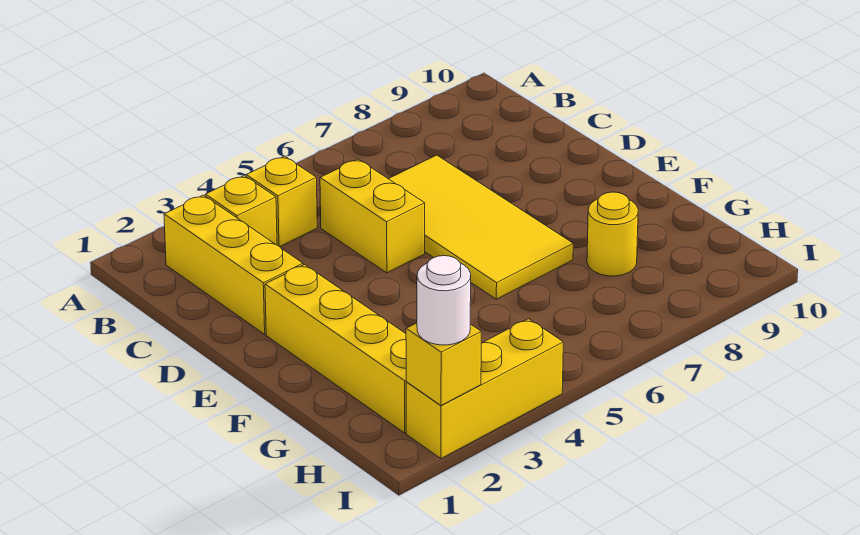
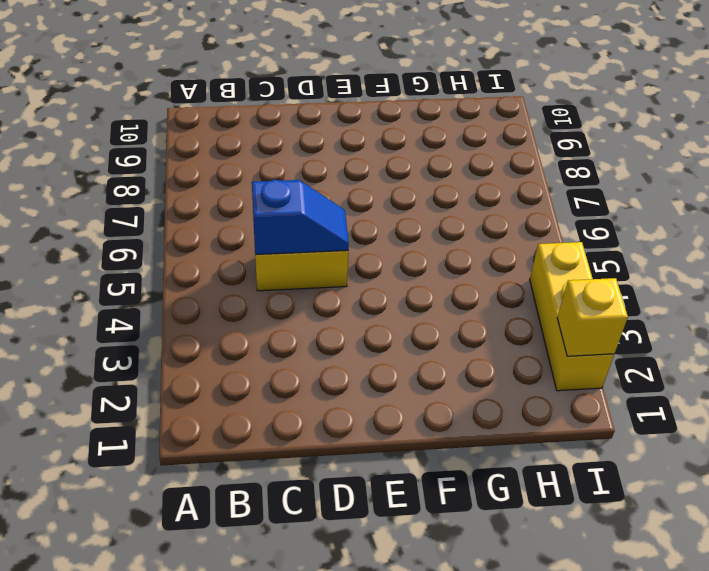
blue slope C5:D5 level 2 top C -> none
none -> yellow brick B2:D2 level 1
none -> yellow brick B3 level 1

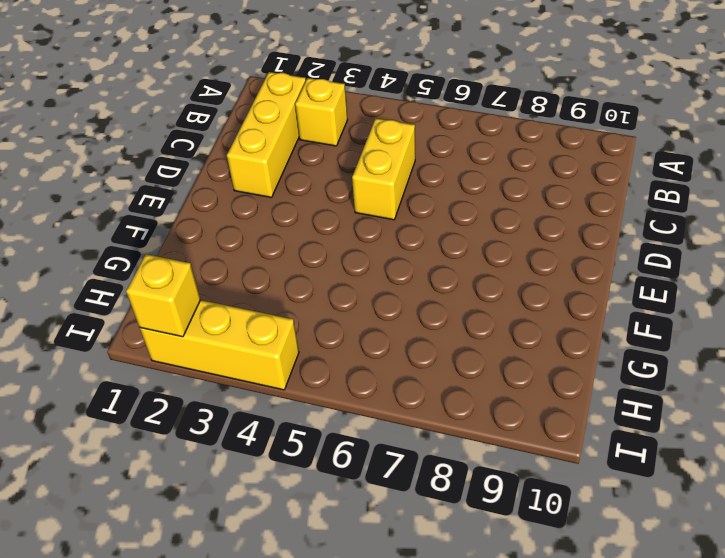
none -> yellow brick B4 level 1
none -> yellow tile C6:F7 level 1

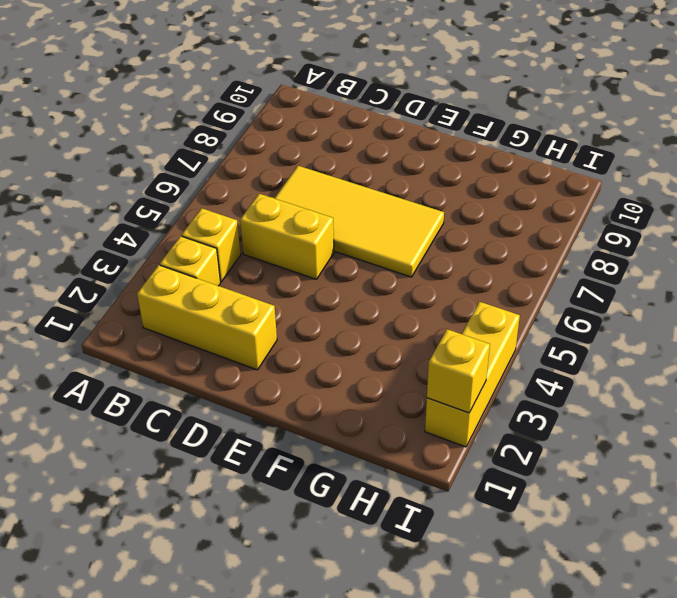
none -> yellow brick E2:H2 level 1
none -> yellow round brick G8 level 1

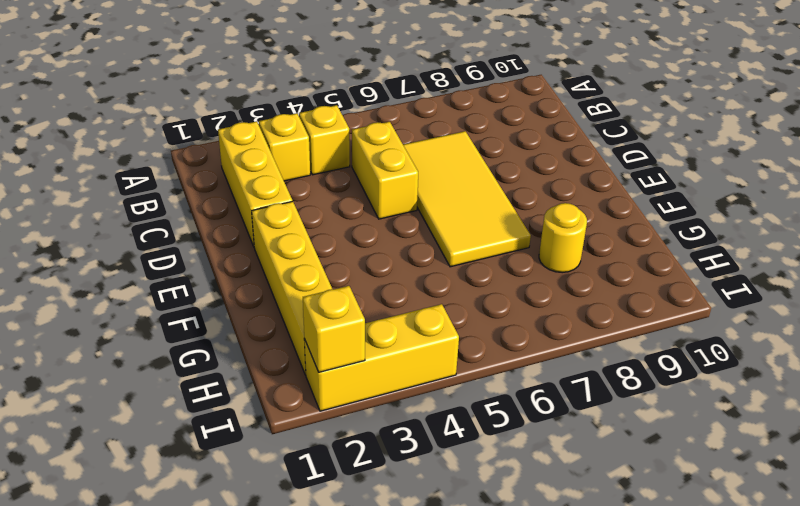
none -> white round brick I2 level 3

